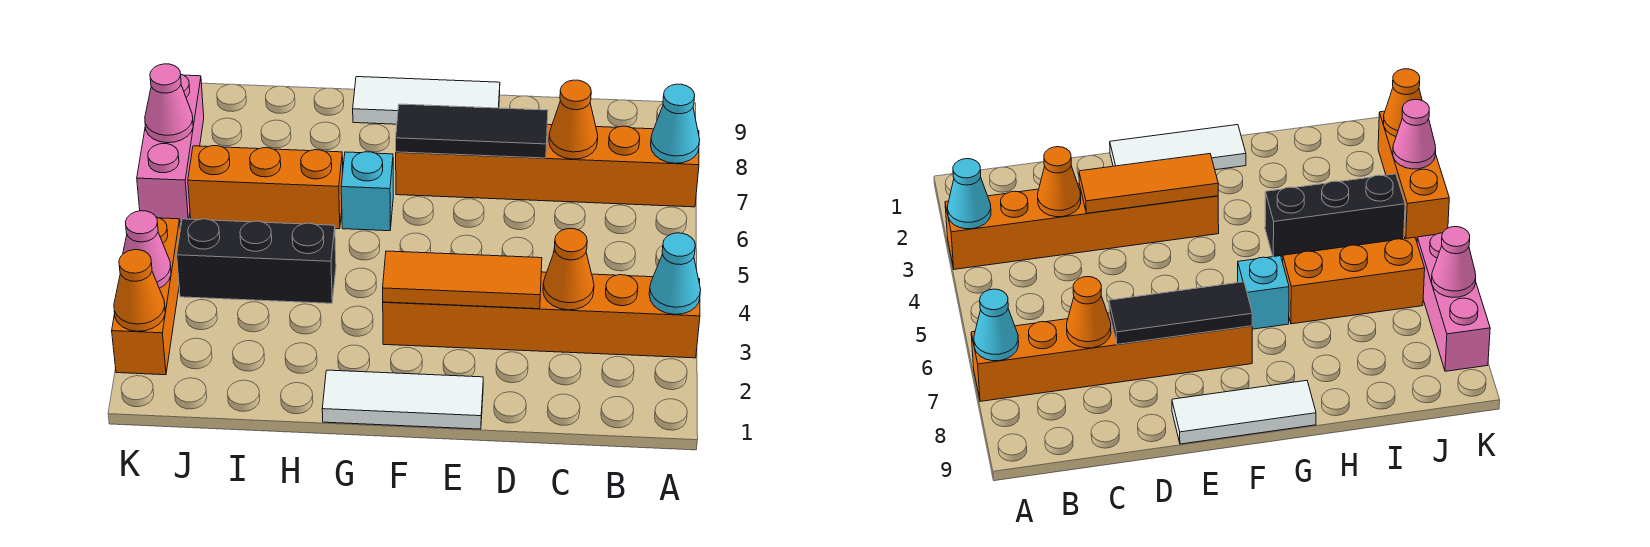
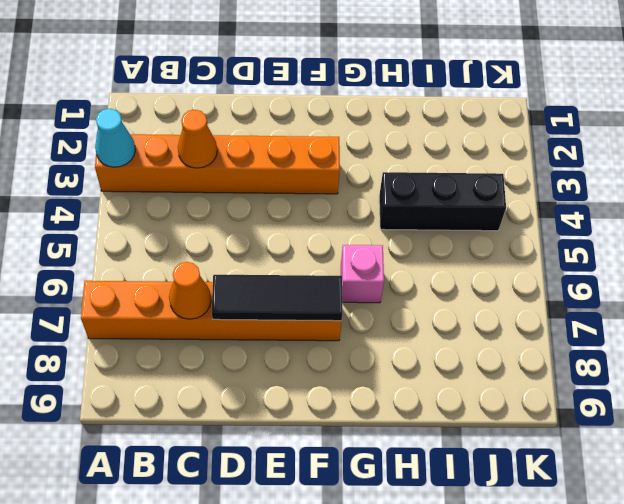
pink brick G6 level 1 -> cyan brick G6 level 1
none -> white tile E1:G1 level 1
none -> white tile E9:G9 level 1
none -> orange brick H6:J6 level 1

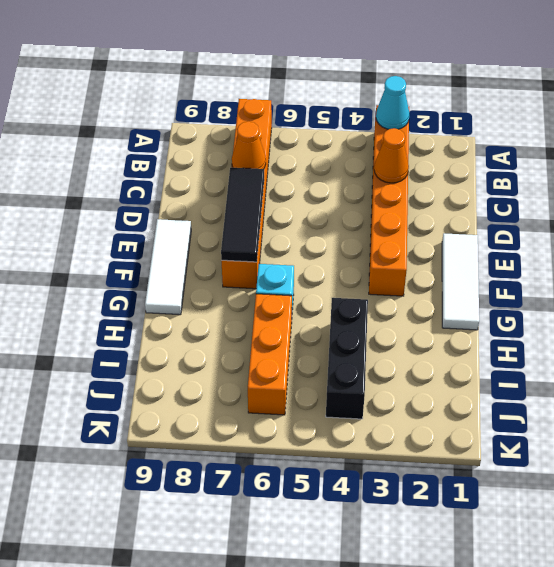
none -> orange brick K2:K4 level 1
none -> pink brick K6:K8 level 1
none -> cyan cone A7 level 2

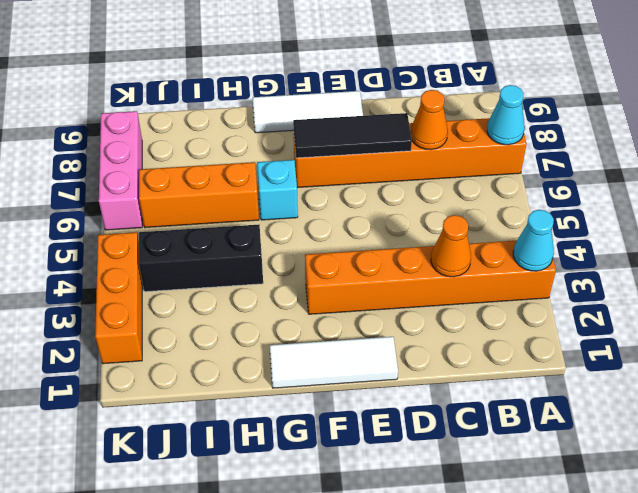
none -> orange tile D3:F3 level 2
none -> orange cone K2 level 2
none -> pink cone K3 level 2

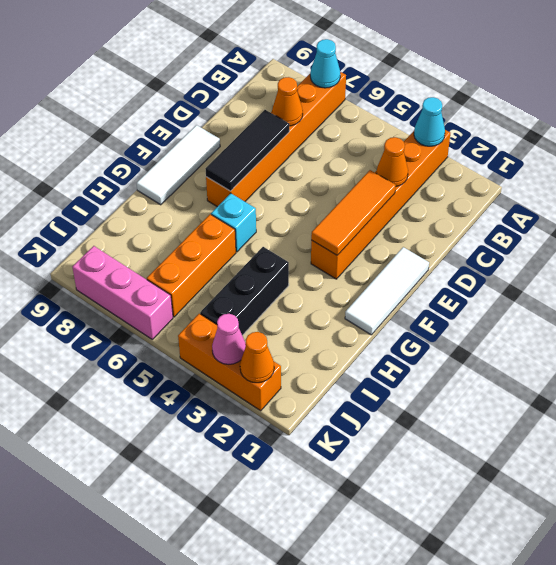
none -> pink cone K7 level 2

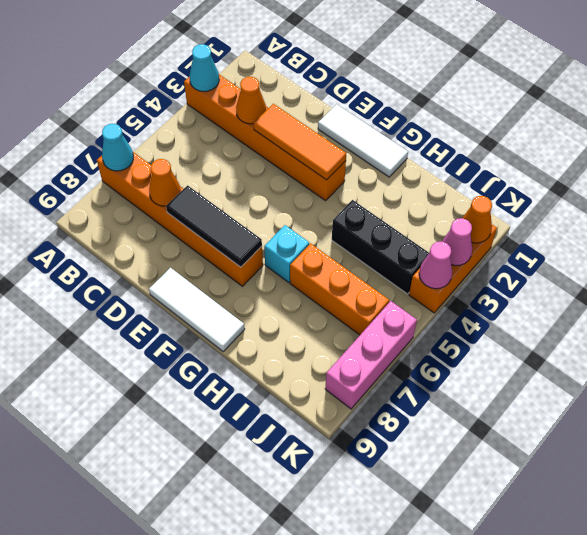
pink cone K4 level 2 -> pink cone K7 level 2

